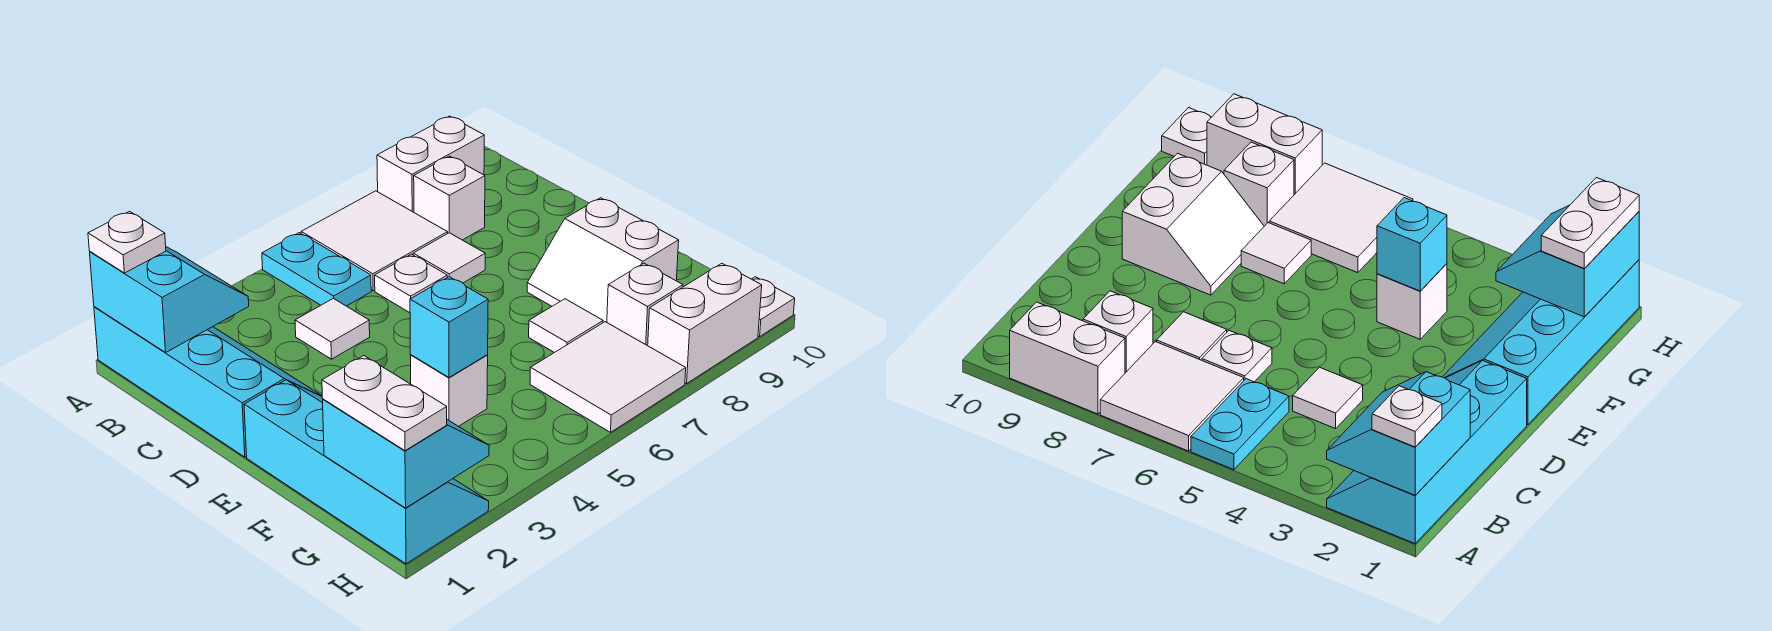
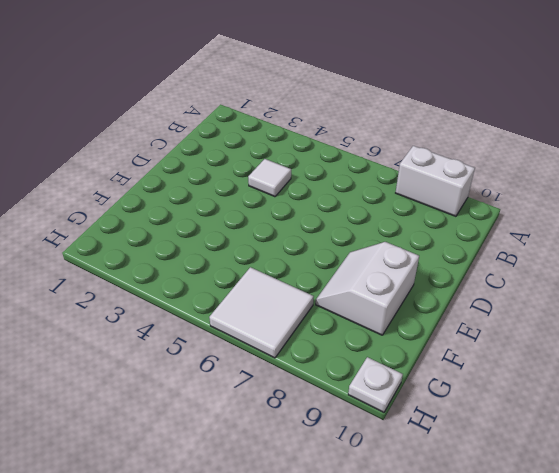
none -> cyan slope A1:D2 level 1 top 1
none -> cyan plate A5:B5 level 1
none -> white tile A6:B7 level 1

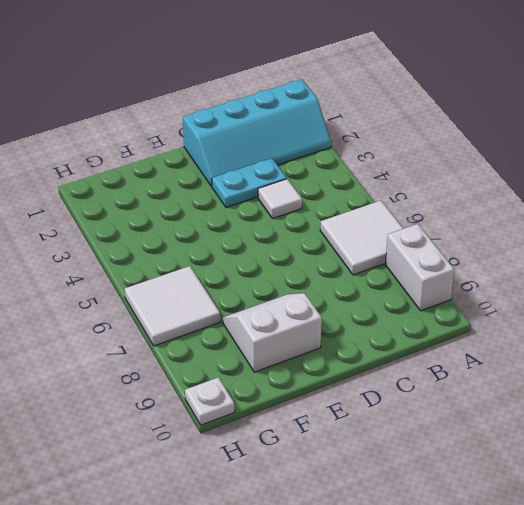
cyan plate C3:D3 level 1 -> cyan plate A5:B5 level 1
none -> white brick B8 level 1
none -> white plate C6 level 1
none -> white tile C7 level 1

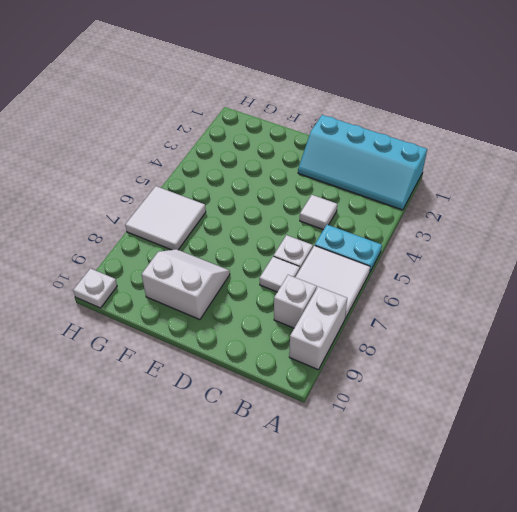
none -> cyan slope E1:H2 level 1 top 1
none -> white brick F4 level 1
none -> white tile F7 level 1

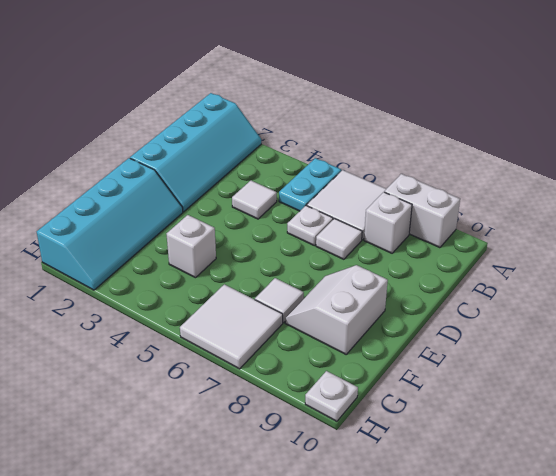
none -> white brick G8 level 1
none -> white brick H8:H9 level 1
none -> cyan slope A1:B2 level 2 top 1

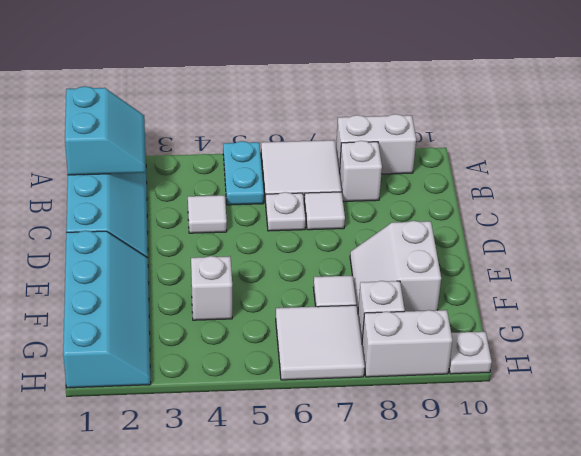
none -> cyan brick F4 level 2
none -> cyan slope G1:H2 level 2 top 1
none -> white plate A1 level 3

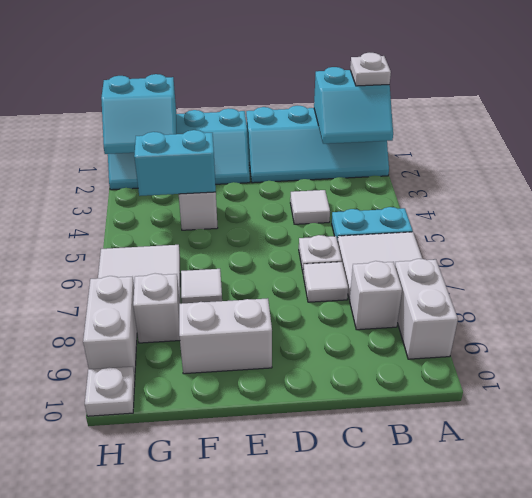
cyan brick F4:G4 level 2 -> cyan brick F4 level 2
none -> white plate G1:H1 level 3

